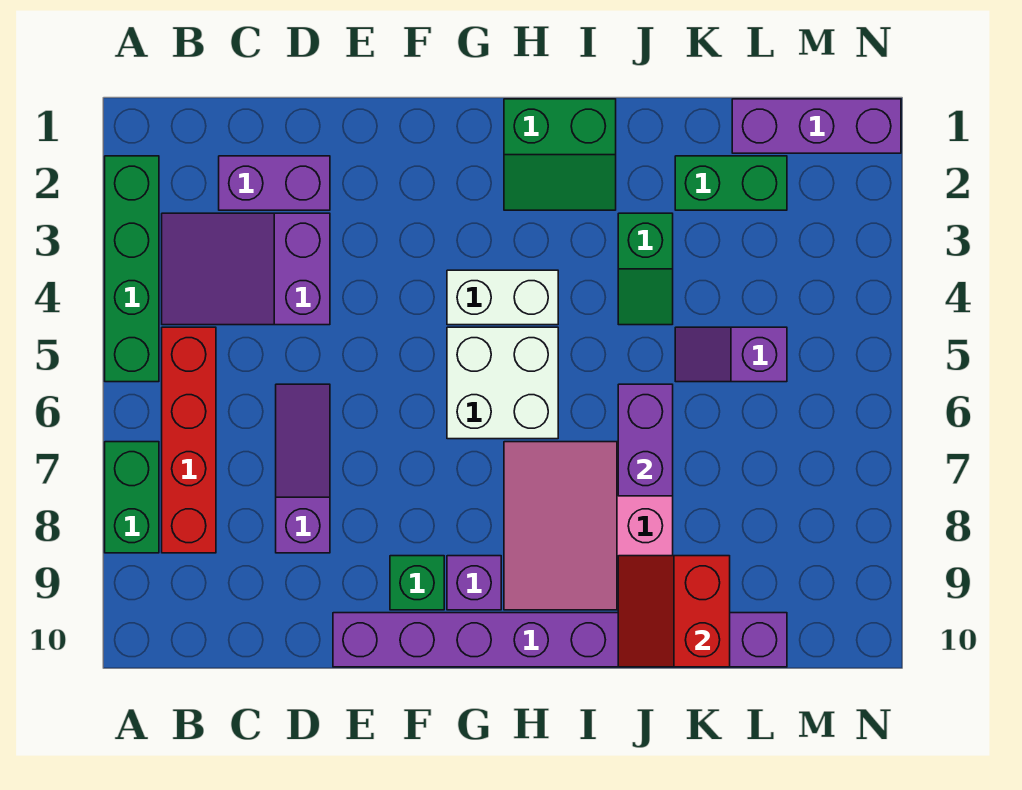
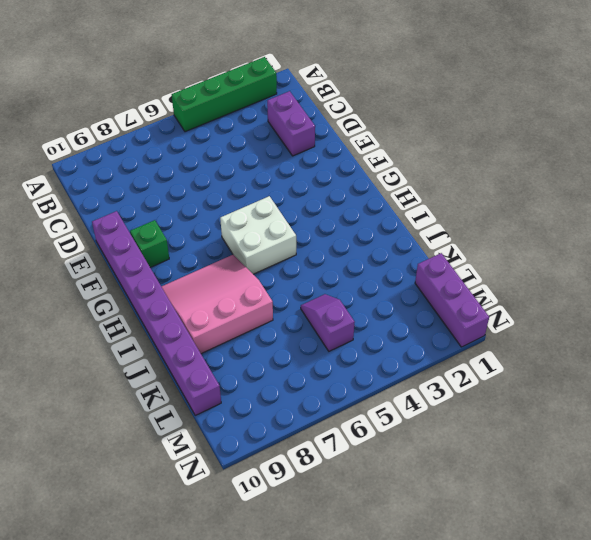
none -> green brick A7:A8 level 1
none -> purple slope B3:D4 level 1 top D
none -> red brick B5:B8 level 1

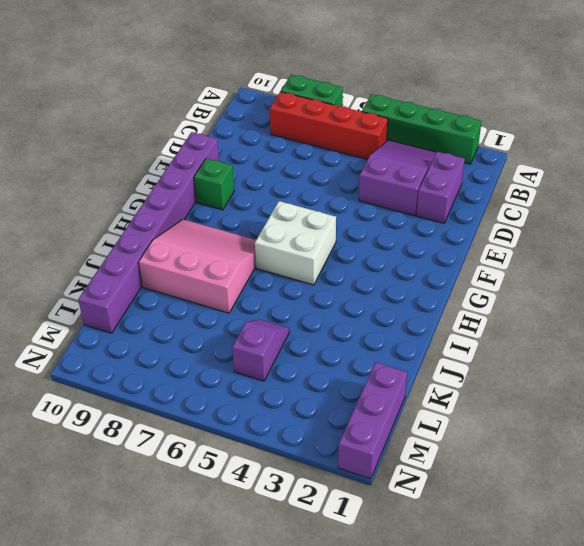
none -> purple slope D6:D8 level 1 top 8
none -> white brick G4:H4 level 1
none -> purple brick G9 level 1

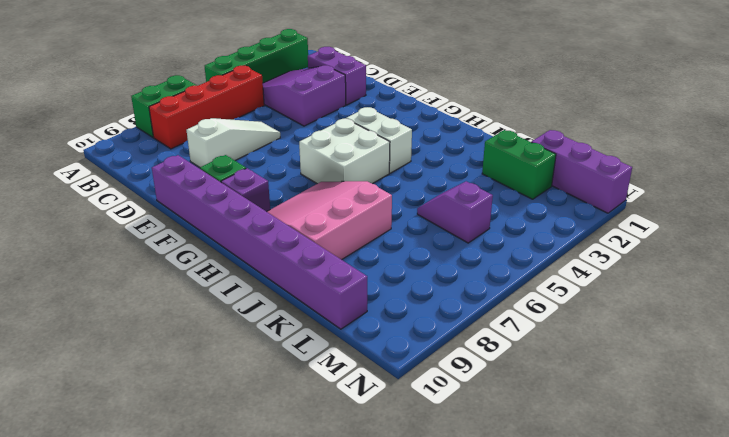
white slope D6:D8 level 1 top 8 -> purple slope D6:D8 level 1 top 8
none -> green slope H1:I2 level 1 top 1
none -> green slope J3:J4 level 1 top 3
none -> purple brick J6:J7 level 2

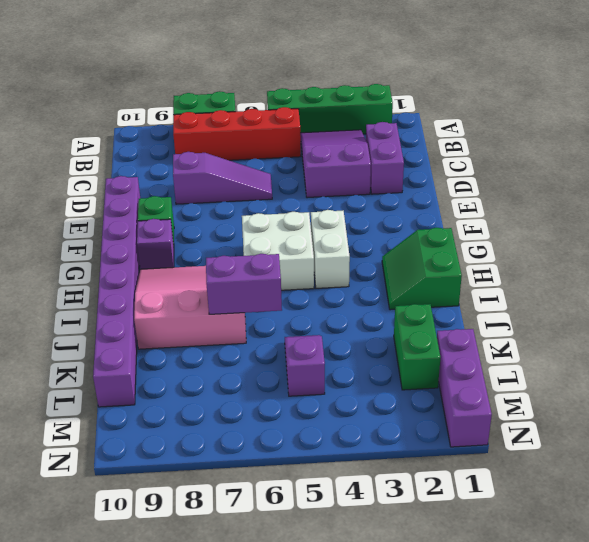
none -> green slope J3:J4 level 1 top 3
none -> red slope J9:K10 level 2 top K

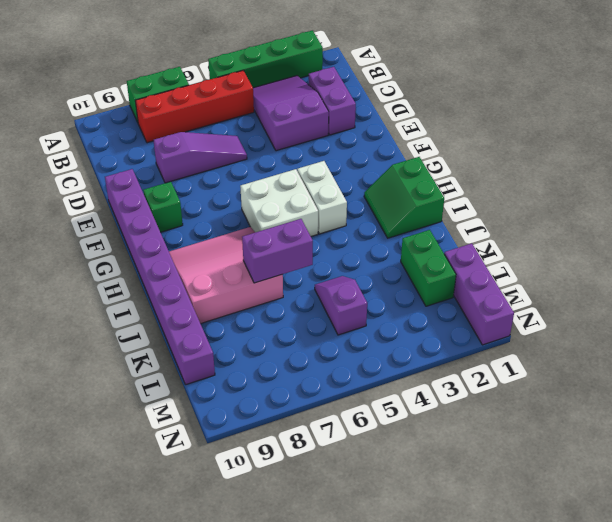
none -> purple brick G9 level 1
none -> green slope J3:J4 level 1 top 3
none -> red slope J9:K10 level 2 top K

